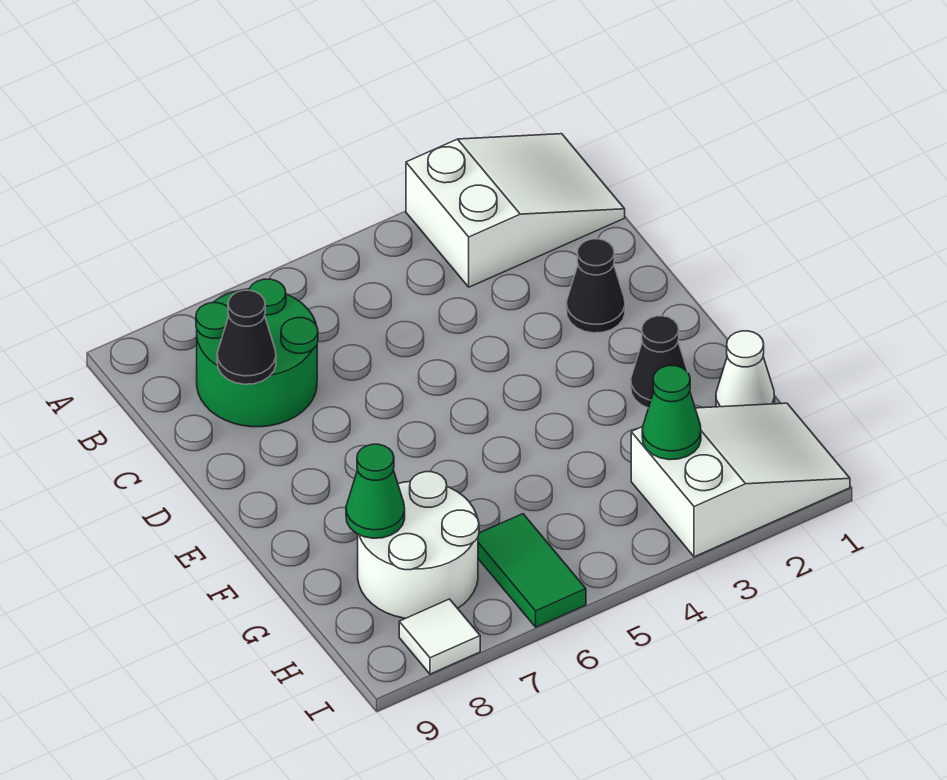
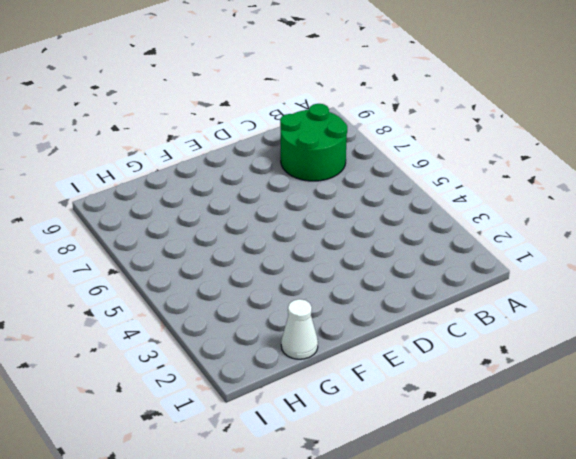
none -> white slope A1:B3 level 1 top 3
none -> black cone D2 level 1
none -> black cone F2 level 1

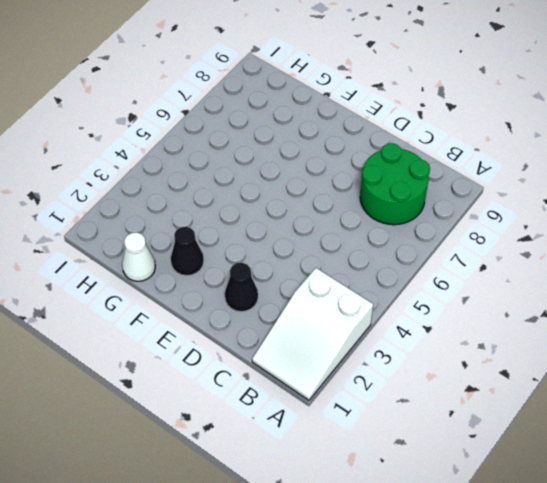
none -> white round brick G7:H8 level 1
none -> white slope H1:I3 level 1 top 3
none -> green tile H6:I6 level 1

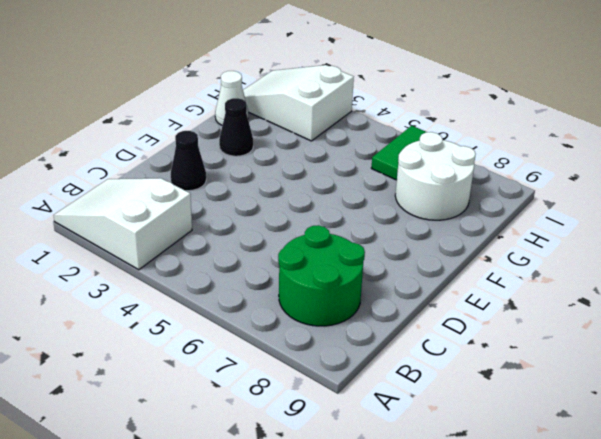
none -> white tile I8 level 1
none -> black cone C8 level 2
none -> green cone G8 level 2

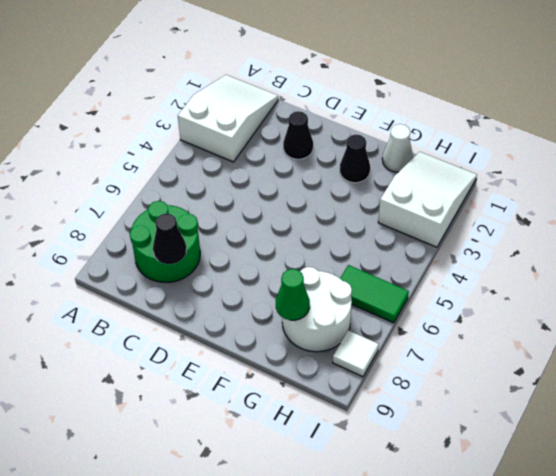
none -> green cone H3 level 2

